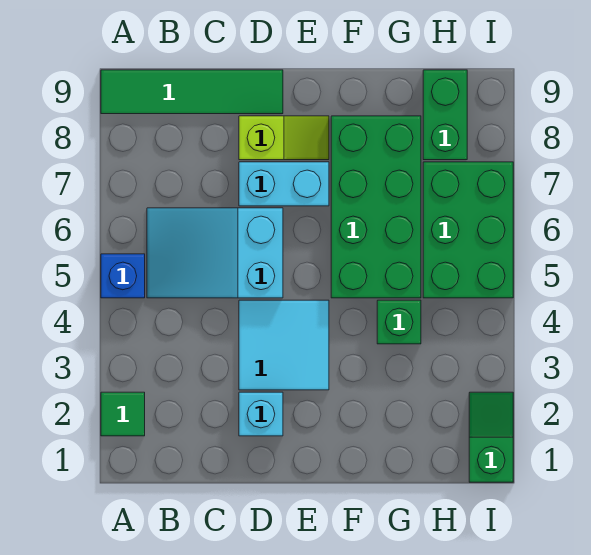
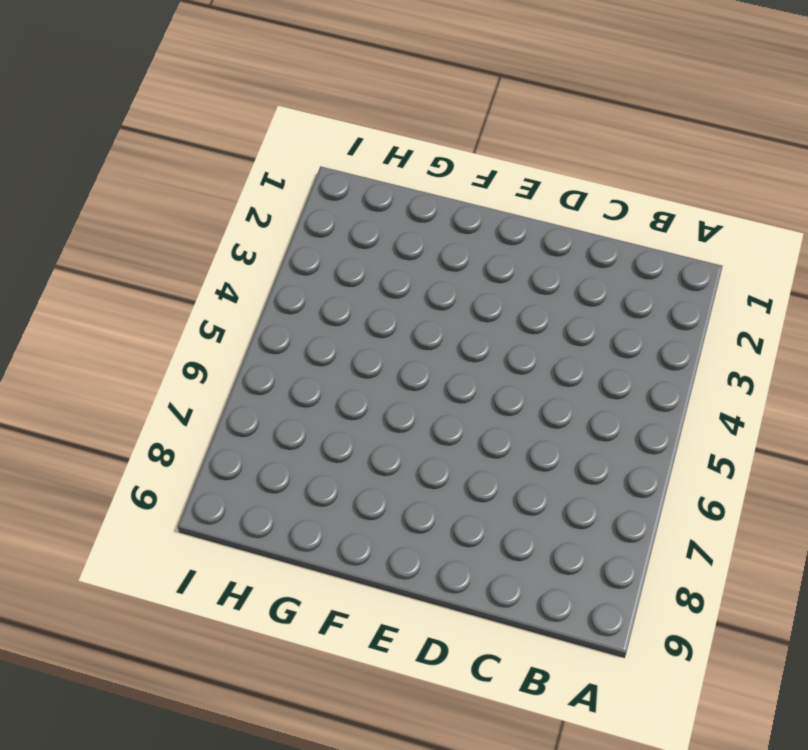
none -> green tile A2 level 1
none -> blue brick A5 level 1
none -> green tile A9:D9 level 1

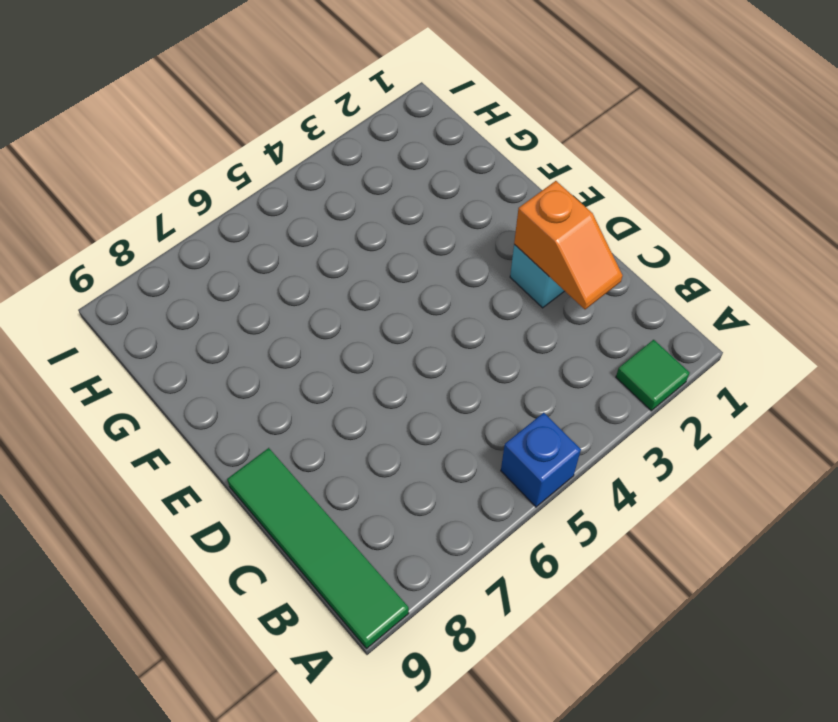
orange slope C2:D2 level 2 top D -> none
none -> cyan slope B5:D6 level 1 top D
none -> cyan tile D3:E4 level 1
none -> cyan brick D7:E7 level 1

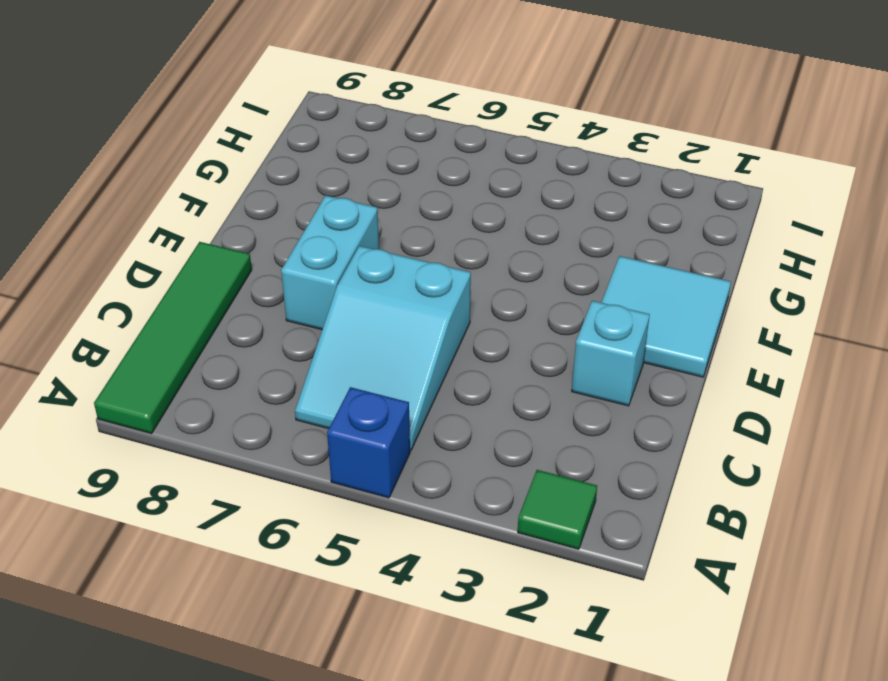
cyan tile E1:F2 level 1 -> cyan tile D3:E4 level 1
none -> lime slope D8:E8 level 1 top D
none -> green brick F5:G8 level 1
none -> green brick G4 level 1

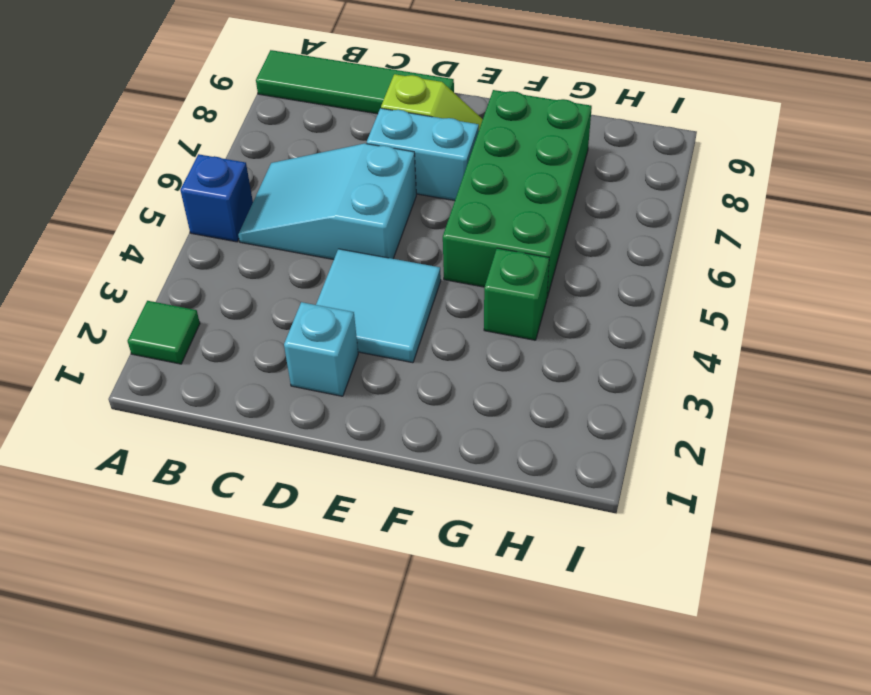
none -> green brick H5:I7 level 1
none -> green brick H8:H9 level 1
none -> green slope I1:I2 level 1 top 1

